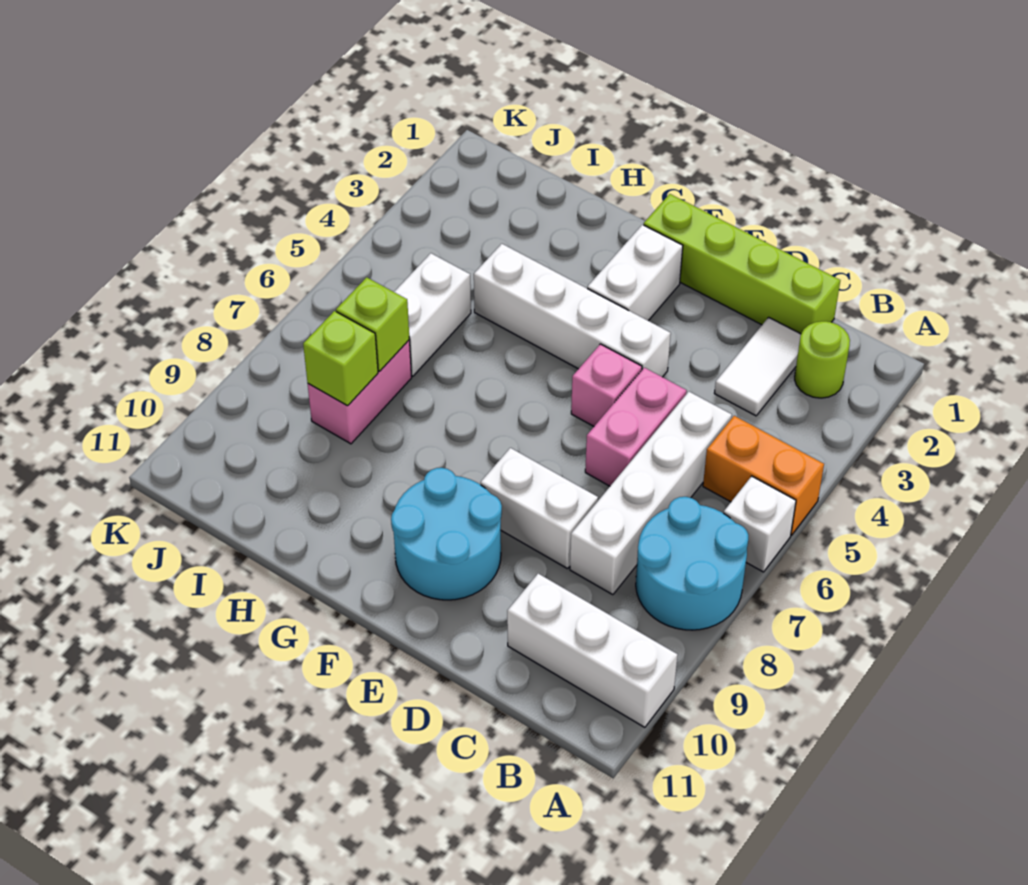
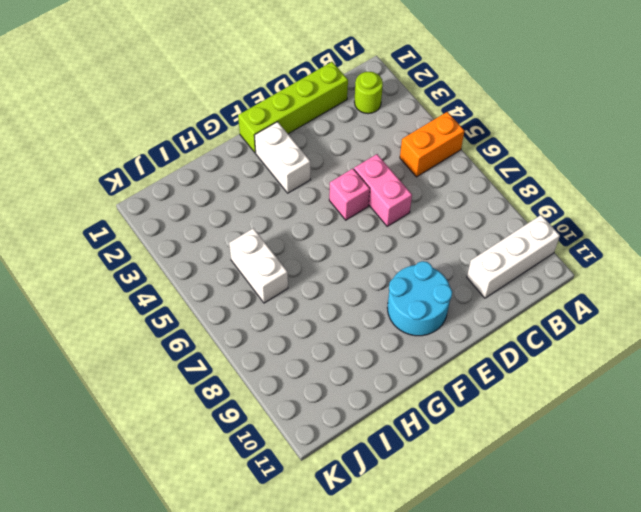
none -> white brick A6 level 1
none -> cyan round brick A7:B8 level 1
none -> white tile C2:C3 level 1

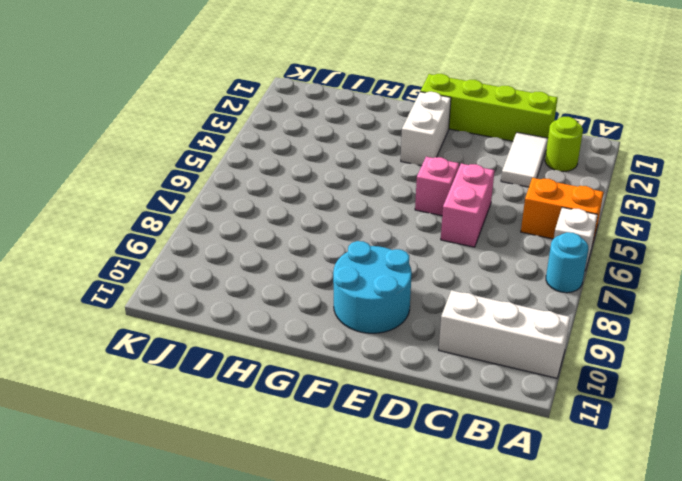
cyan round brick A7 level 1 -> cyan round brick A7:B8 level 1
none -> white brick C5:C8 level 1
none -> white brick D8:E8 level 1
none -> white brick E4:H4 level 1

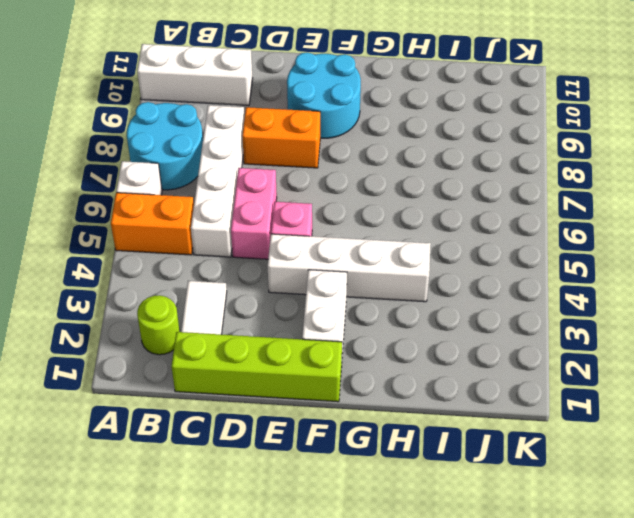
orange brick D8:E8 level 1 -> white brick D8:E8 level 1
none -> white brick I5:I6 level 1
none -> pink brick I7:I8 level 1
none -> lime brick I7 level 2

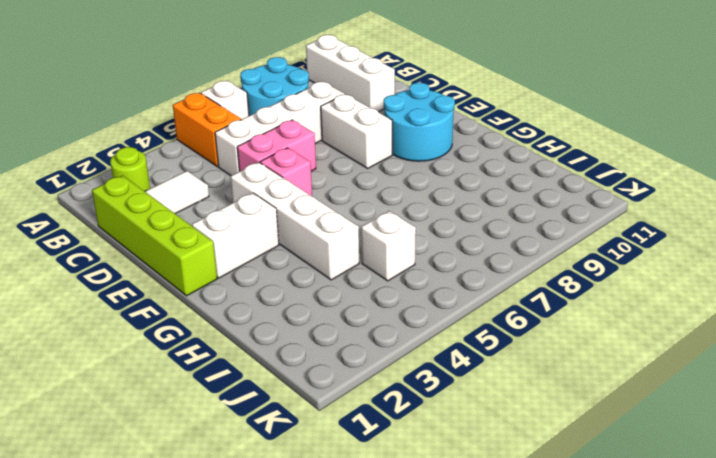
white brick I5 level 1 -> white brick I5:I6 level 1
none -> pink brick I7:I8 level 1
none -> lime brick I7 level 2
none -> lime brick I8 level 2

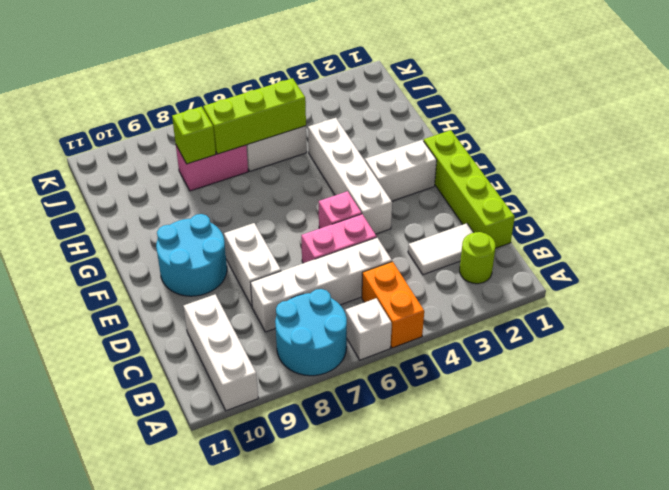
lime brick I5:I7 level 2 -> lime brick I7 level 2

